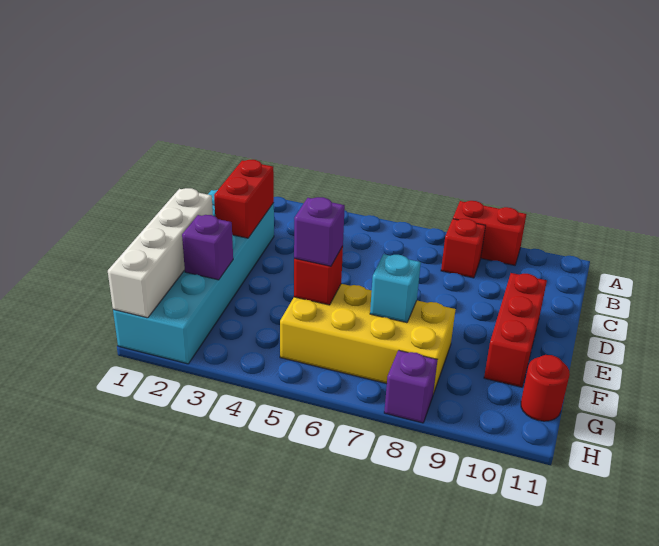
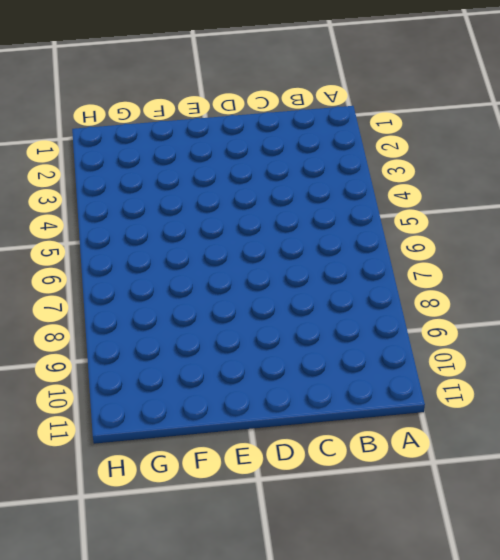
none -> red brick A8:A9 level 1
none -> red brick B8 level 1
none -> cyan brick C1:H2 level 1

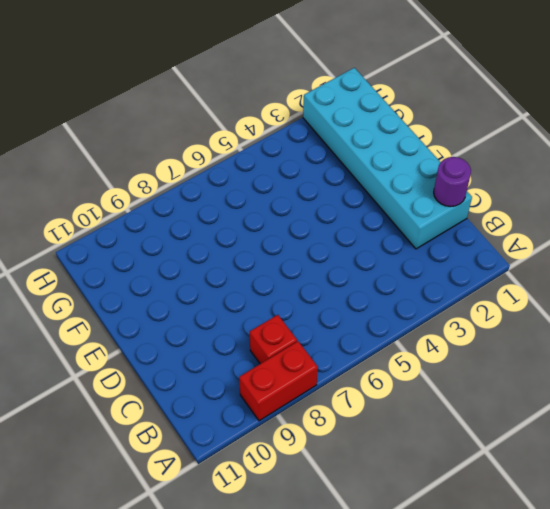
purple round brick C1 level 2 -> none
none -> red brick D10:F10 level 1
none -> yellow brick F5:G8 level 1
none -> red round brick G11 level 1

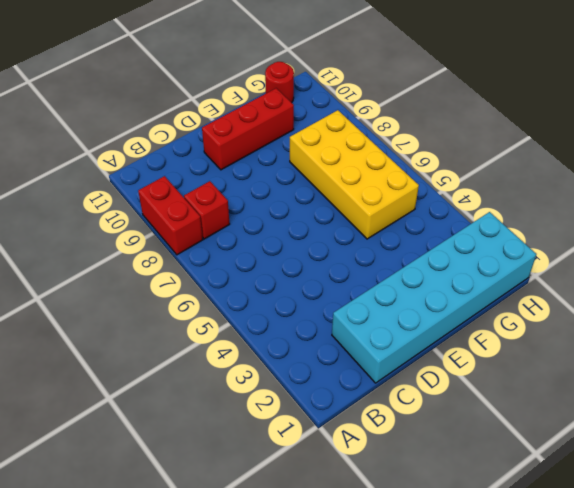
none -> purple brick H8 level 1
none -> red brick C2:D2 level 2
none -> white brick E1:H1 level 2

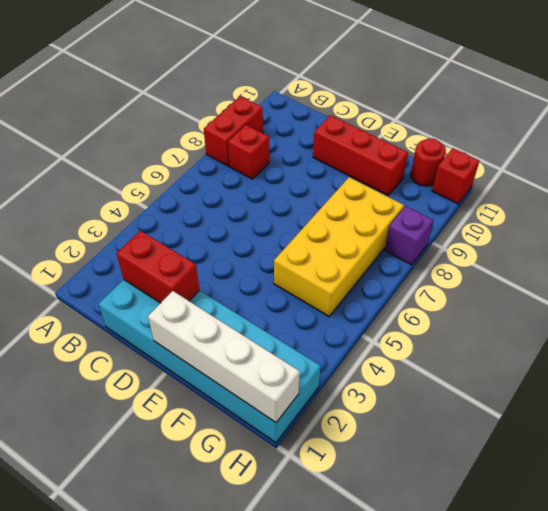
red brick H11 level 1 -> red brick F5 level 2
none -> purple brick F2 level 2
none -> cyan brick F7 level 2
none -> purple brick F5 level 3

